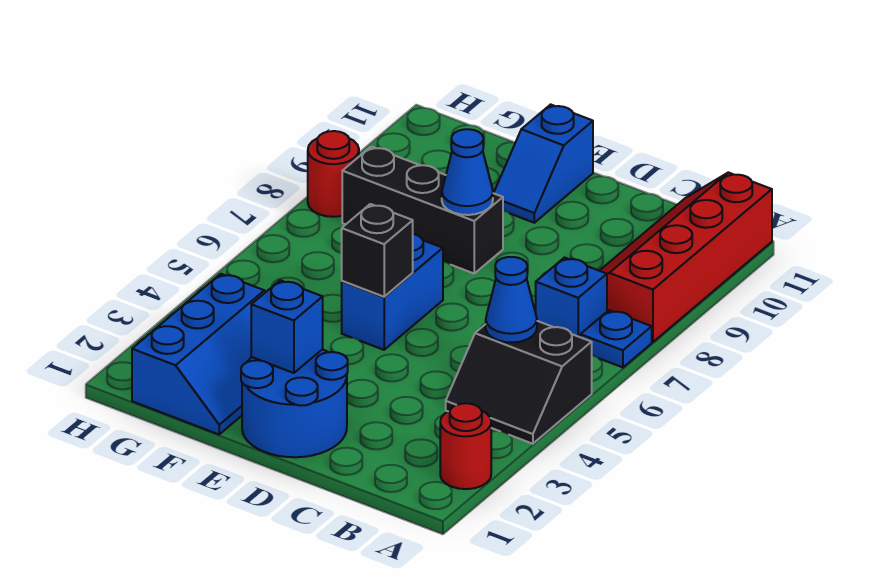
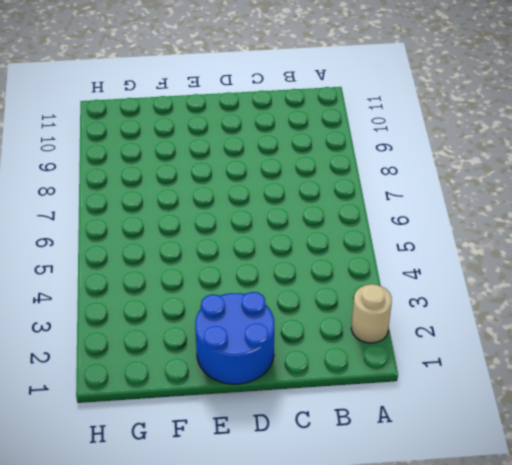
tan round brick A2 level 1 -> red round brick A2 level 1
none -> black slope A4:B5 level 1 top 5
none -> blue plate A7 level 1
none -> red slope A8:B11 level 1 top A

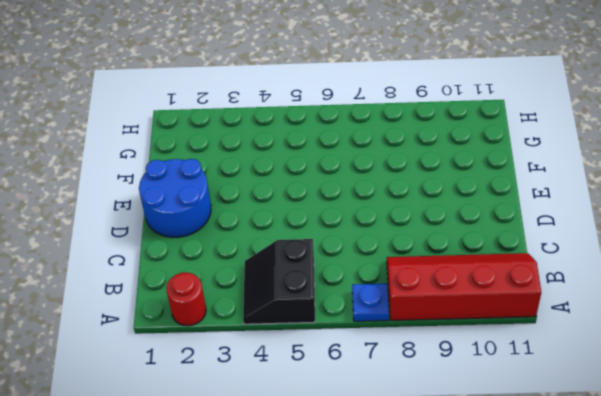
none -> blue brick B7 level 1
none -> blue brick E5:E6 level 1
none -> black brick E8:G8 level 1

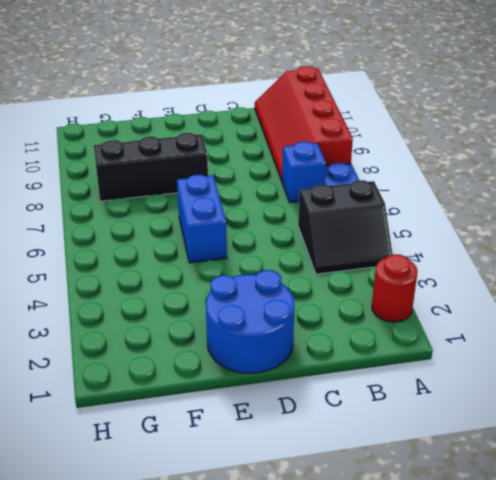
none -> blue slope E10:E11 level 1 top 11
none -> blue slope F1:G3 level 1 top G
none -> red round brick H8 level 1

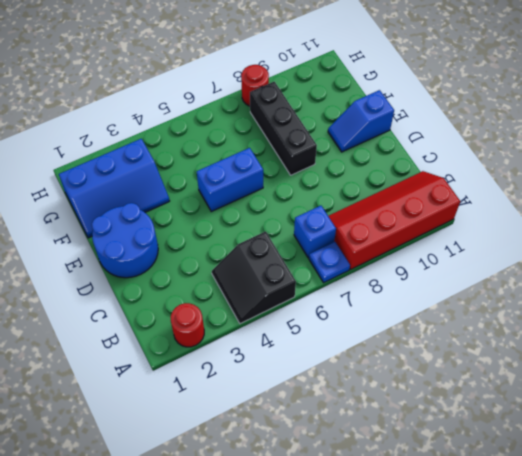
none -> blue cone B5 level 2
none -> blue brick E2 level 2
none -> black brick E5 level 2

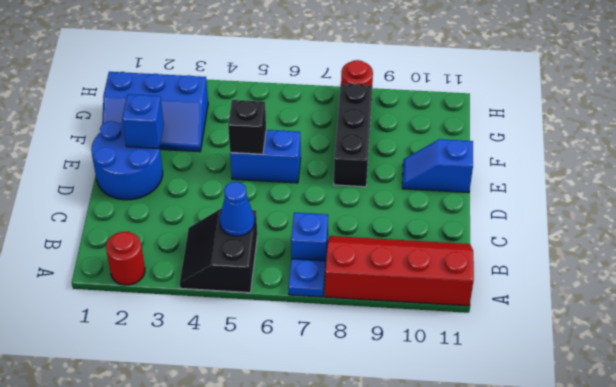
none -> blue cone E8 level 2

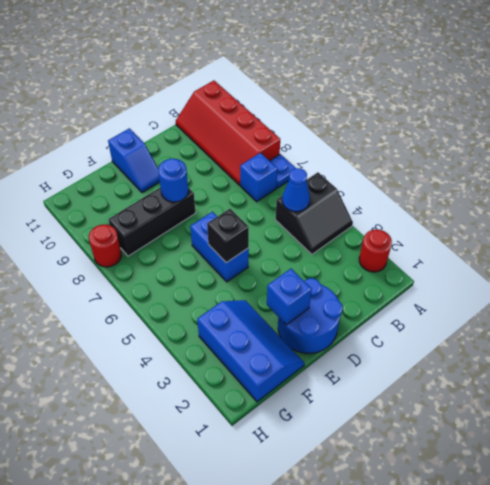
blue round brick E8 level 2 -> blue cone E8 level 2

